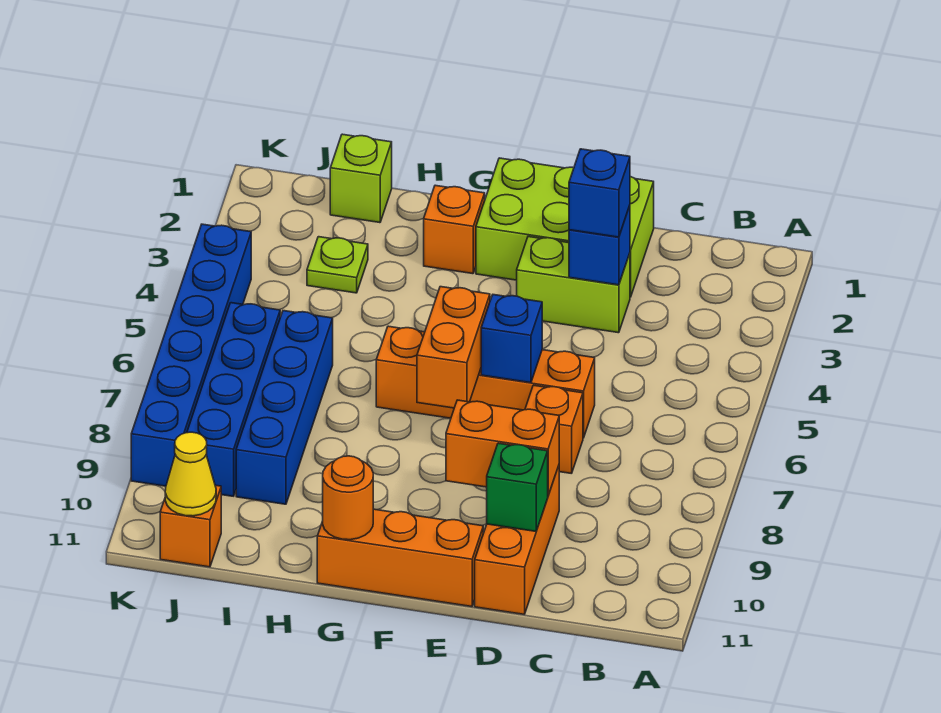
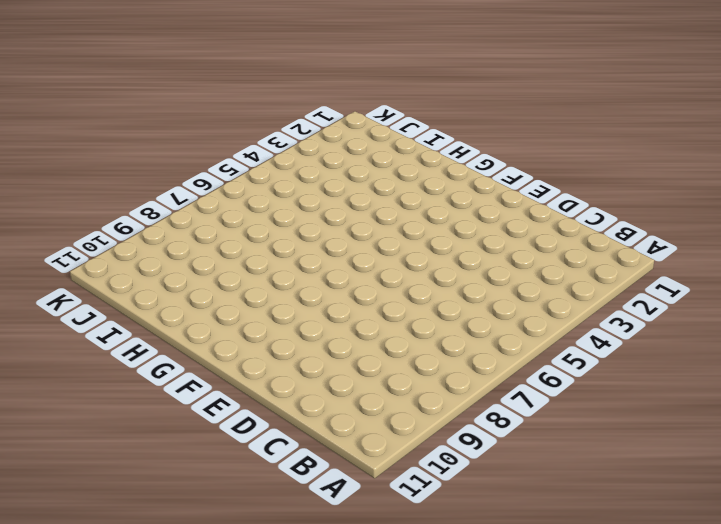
none -> lime brick D1:F2 level 1
none -> lime brick D3:E3 level 1
none -> orange brick D6:G6 level 1

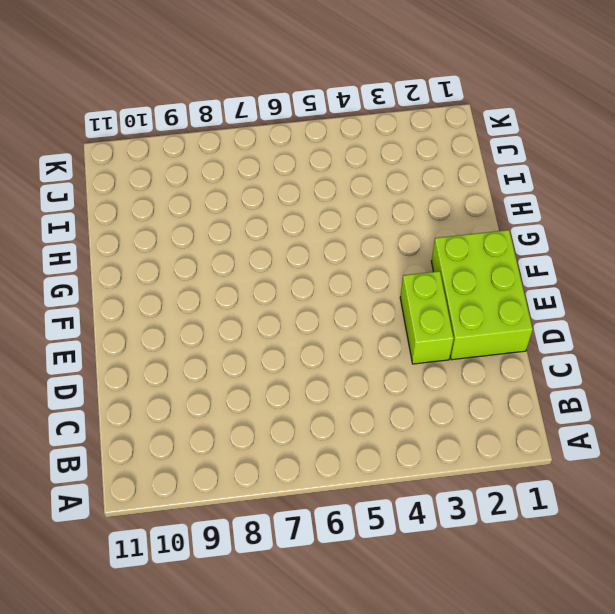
none -> orange brick D6:G6 level 1
none -> orange brick D7 level 1
none -> orange brick D9:D11 level 1

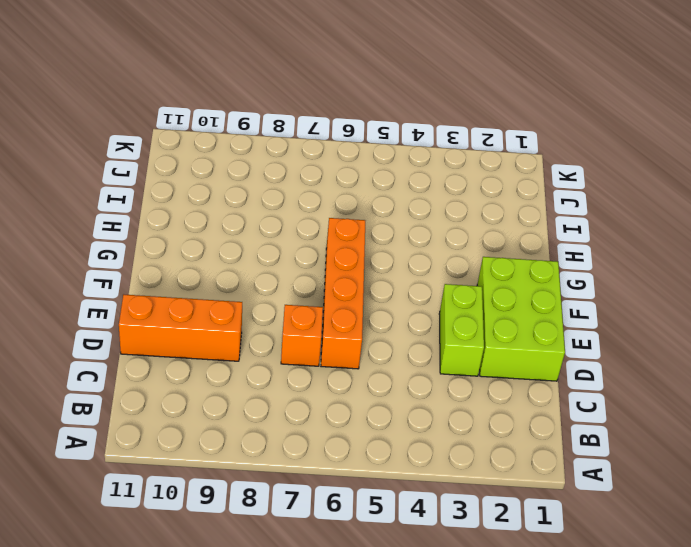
none -> orange brick E11:G11 level 1
none -> orange brick G2 level 1
none -> lime brick I1 level 1

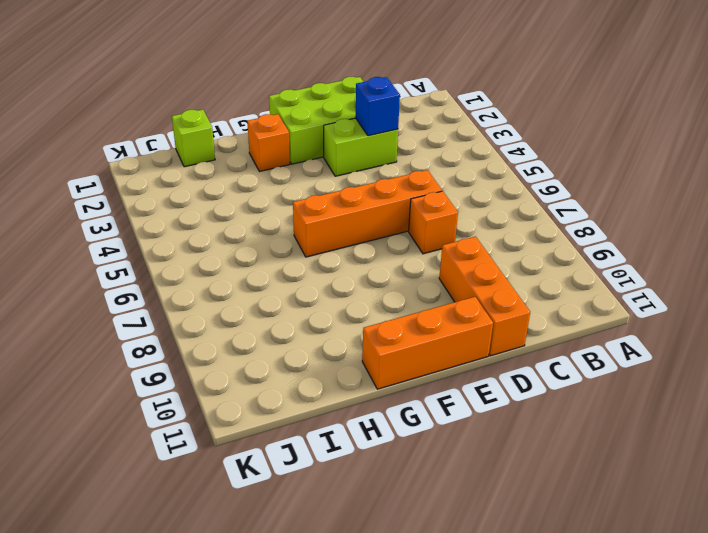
none -> lime plate I3 level 1
none -> blue brick I6:I9 level 1
none -> blue brick J6:J9 level 1

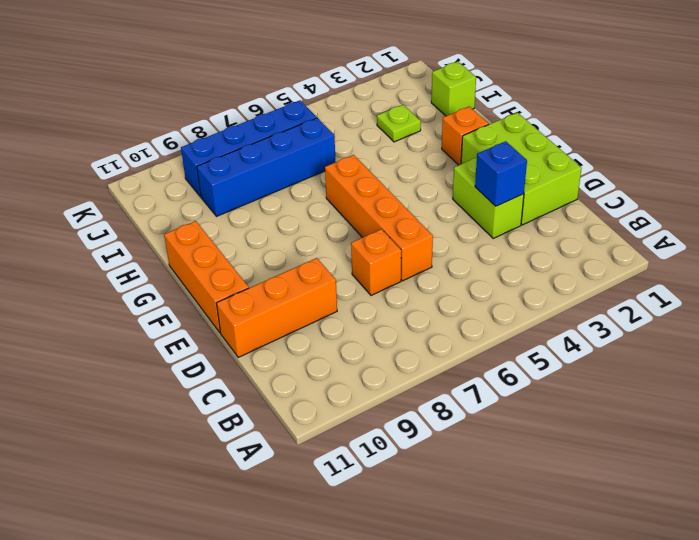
none -> orange brick J11 level 1
none -> blue brick K4:K9 level 1
none -> orange brick D9:E9 level 2

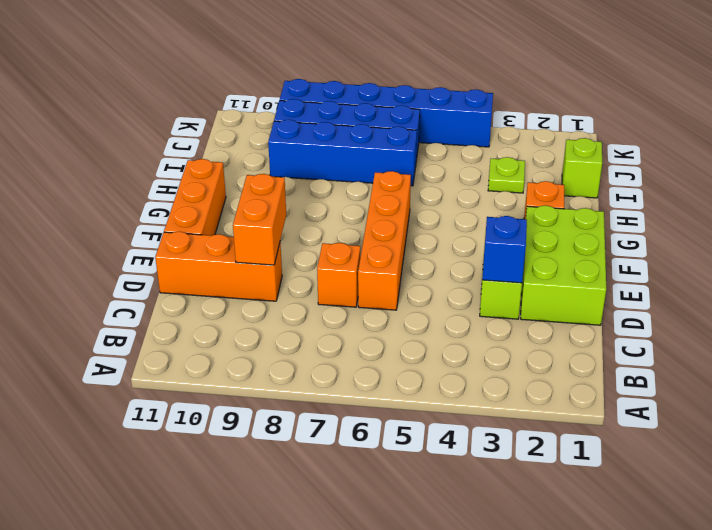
none -> orange brick J11 level 1
none -> green brick D10 level 2
none -> blue brick E6 level 2

